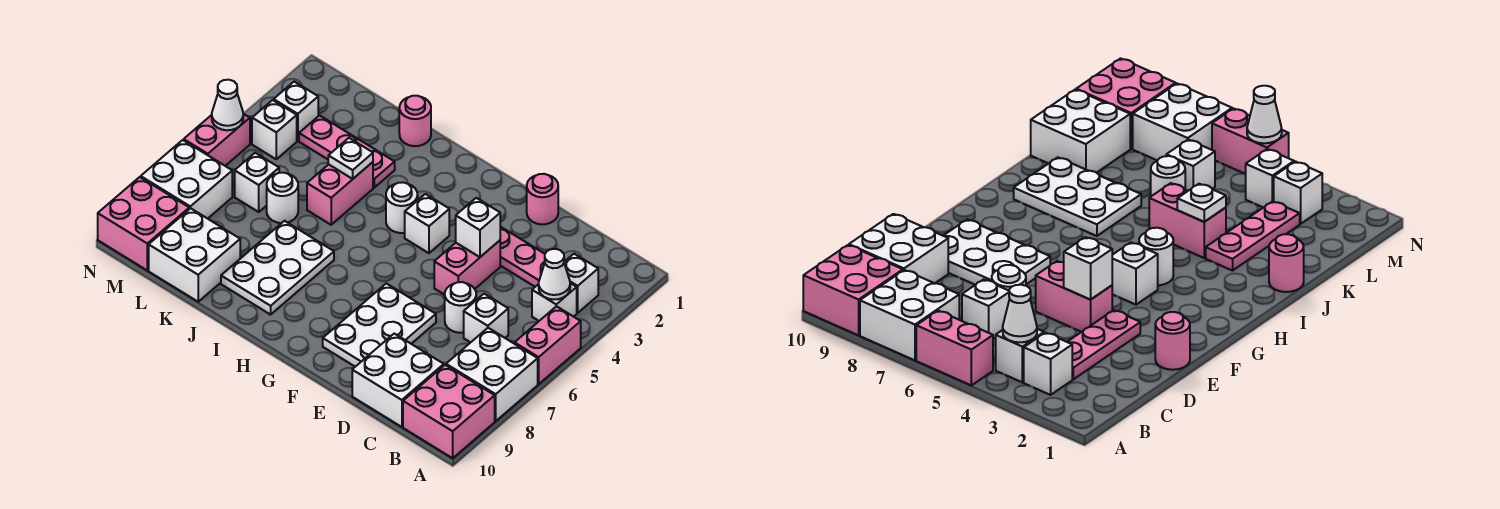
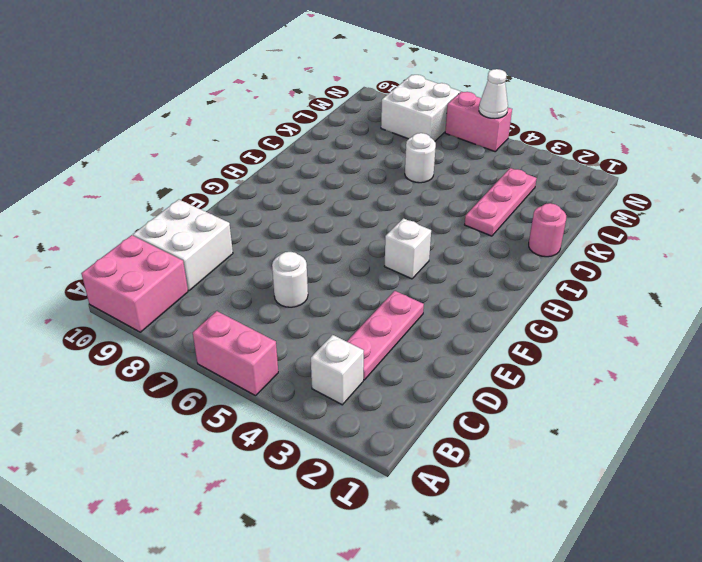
none -> white brick A7:B8 level 1
none -> white brick B4 level 1
none -> white brick C6 level 1
none -> pink round brick E1 level 1

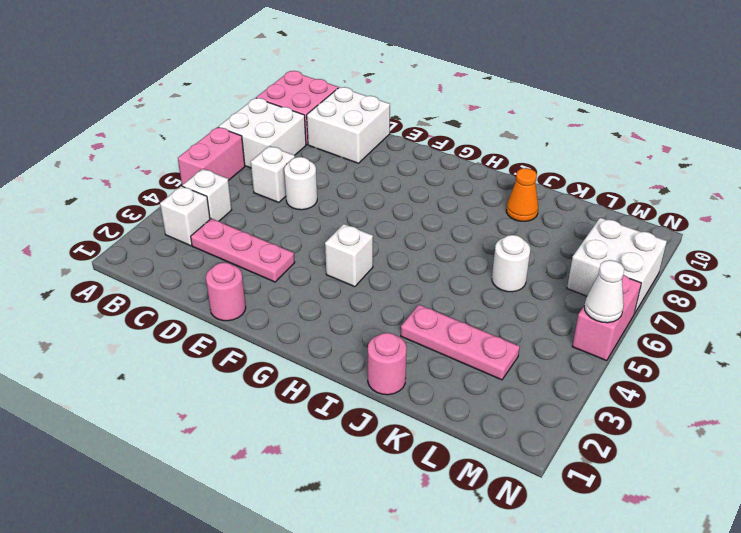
orange cone J9 level 1 -> white plate I7:J9 level 1
none -> pink brick E4:E5 level 1
none -> white plate E7:F9 level 1
none -> white round brick H4 level 1
none -> pink brick J4:J5 level 1

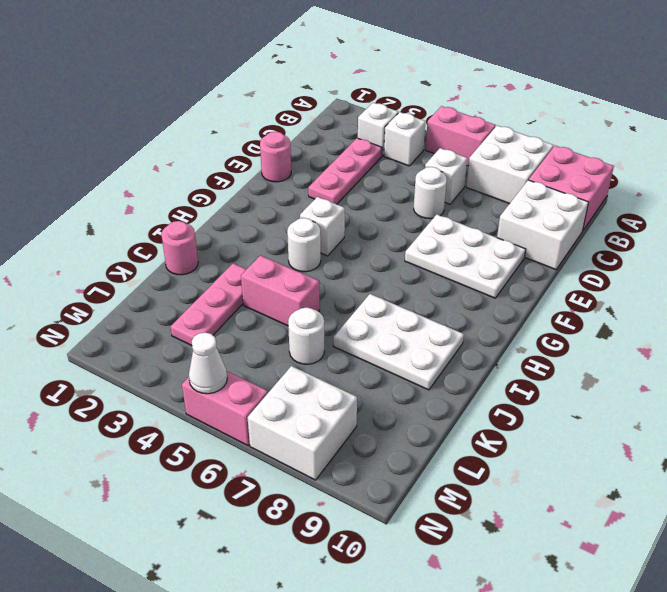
none -> pink brick E4:E5 level 1
none -> white brick K9:L10 level 1
none -> white brick L6 level 1
none -> white brick M3 level 1

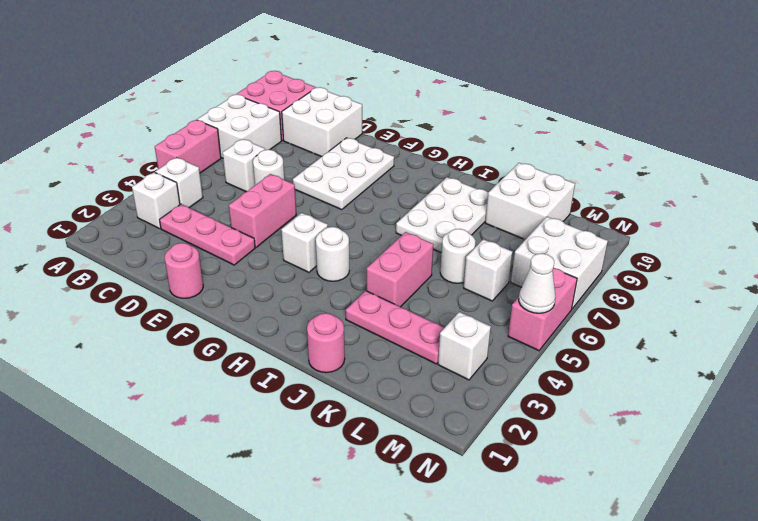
none -> white brick M4 level 1
none -> pink brick M9:N10 level 1
none -> white cone B4 level 2
none -> white brick E4 level 2

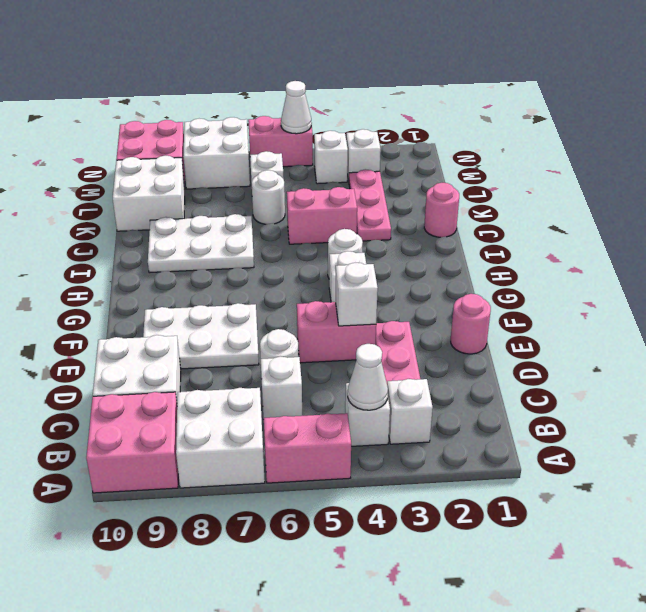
none -> white plate J4 level 2

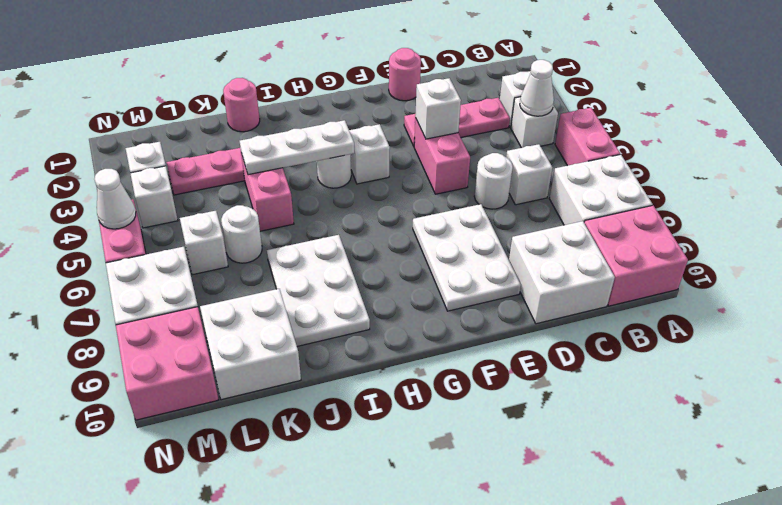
white plate H4:J4 level 2 -> white plate J4 level 2

